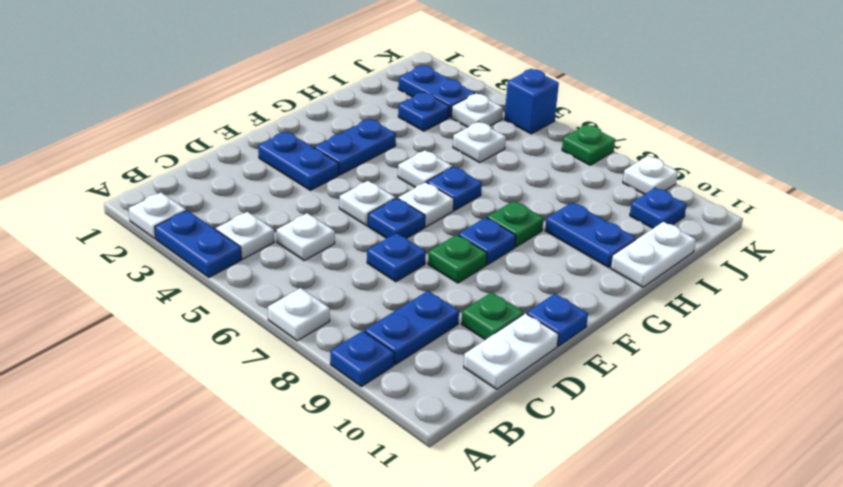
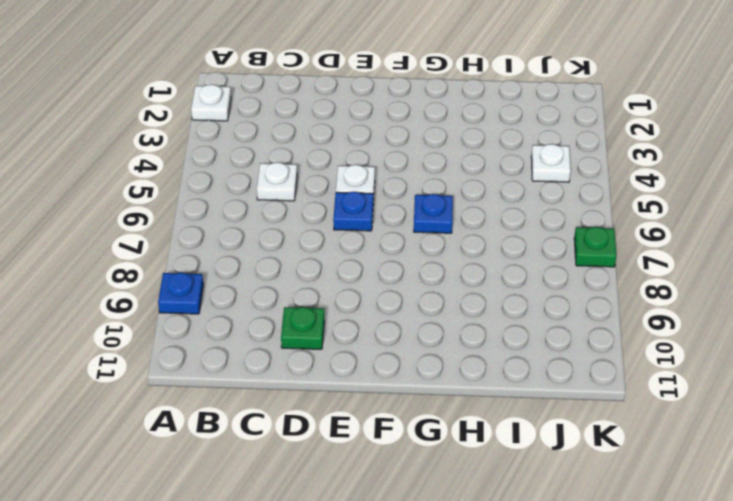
none -> blue plate A3:A4 level 1
none -> white plate A7 level 1
none -> white plate B4 level 1
none -> blue plate B9:C9 level 1

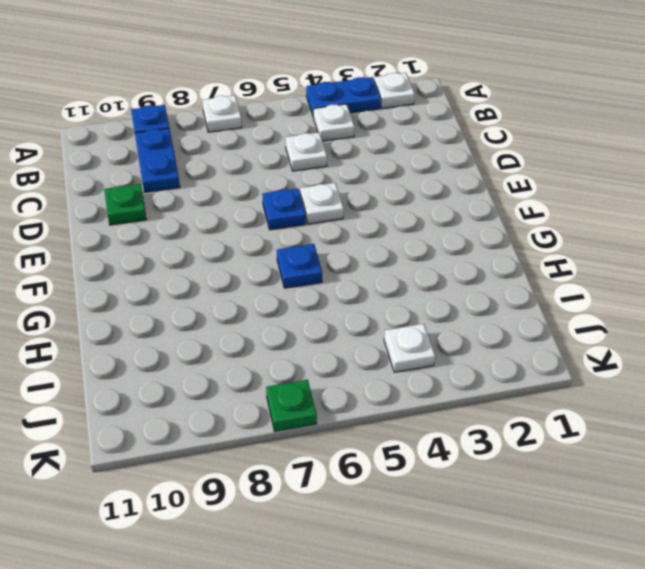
none -> white plate C11:D11 level 1
none -> blue plate D7 level 1
none -> blue plate E2:E3 level 1
none -> green plate E8 level 1

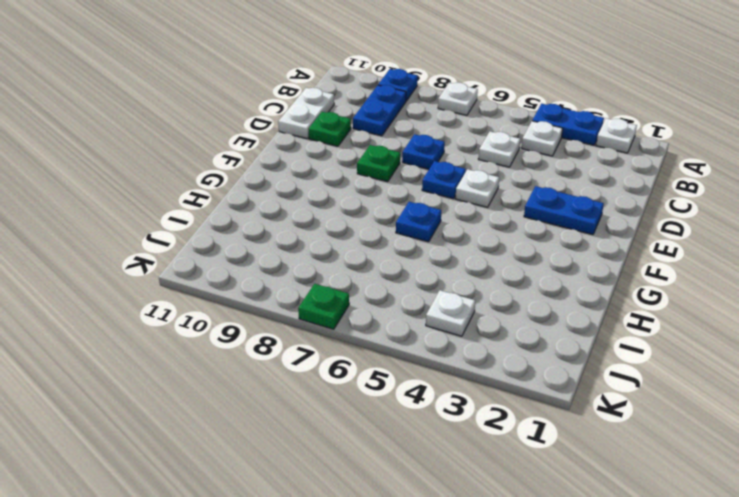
none -> blue plate E11 level 1
none -> blue plate F3:G3 level 1
none -> white plate F6 level 1
none -> blue plate F8 level 1

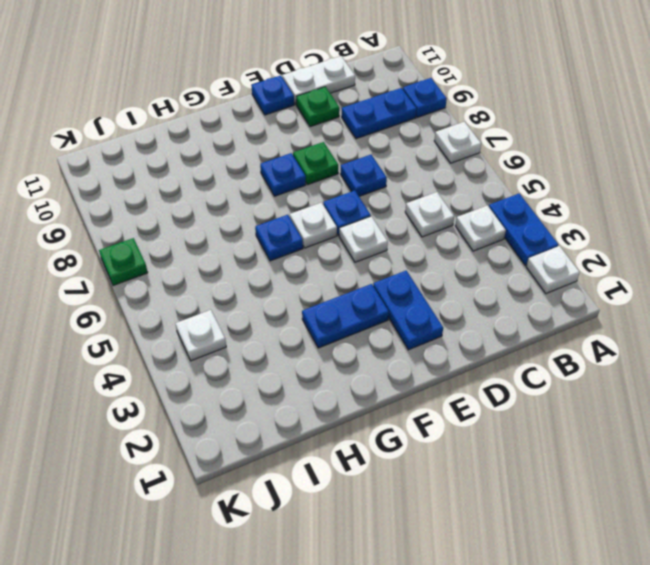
none -> white plate G5 level 1
none -> green plate G8 level 1
none -> blue plate H9:H10 level 1
none -> white plate H11:I11 level 1

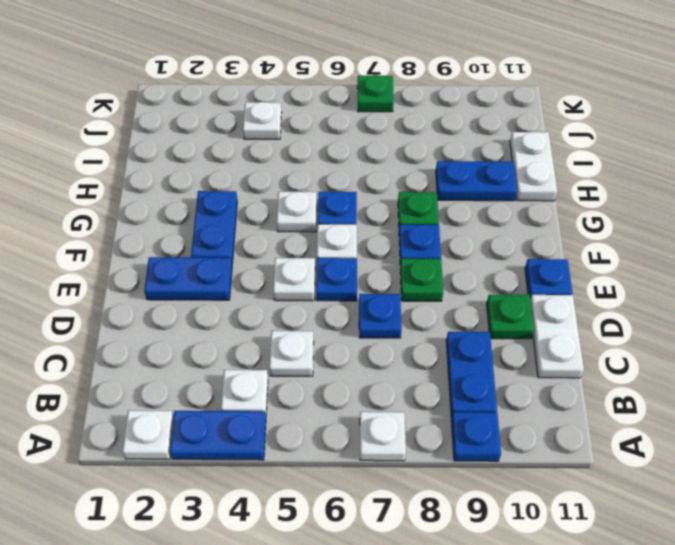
none -> blue plate I3 level 1
none -> white plate I5 level 1
none -> blue plate J2:J3 level 1
none -> blue plate J10 level 1

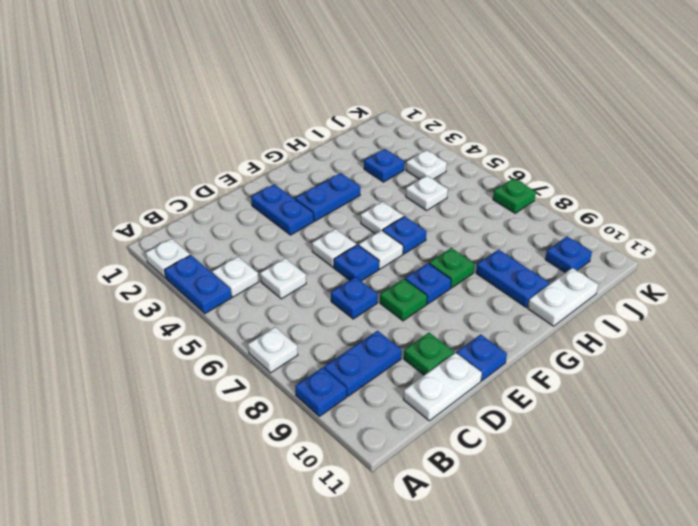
none -> blue plate J2:J3 level 1
none -> blue brick K5 level 1
none -> white plate K9 level 1

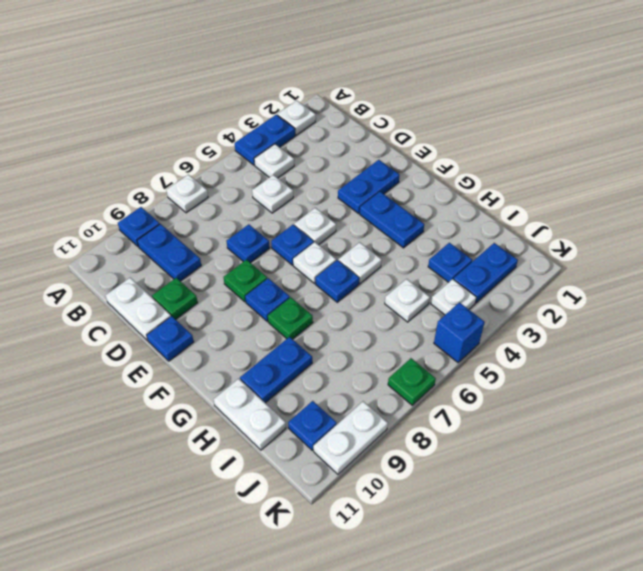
white plate K9:K10 level 1 -> white plate K9 level 1

